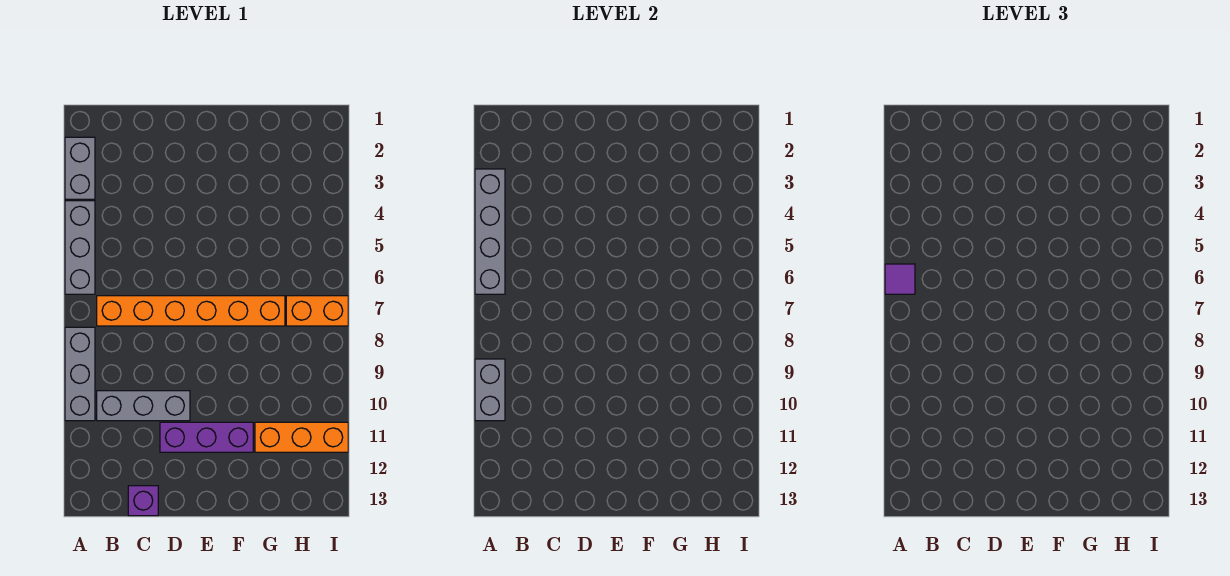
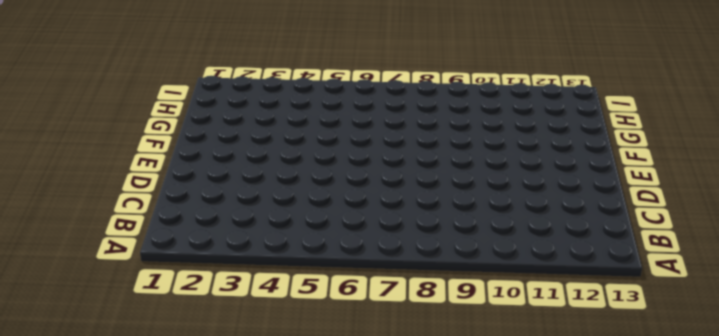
none -> grey brick A2:A3 level 1
none -> grey brick A4:A6 level 1
none -> grey brick A8:A10 level 1

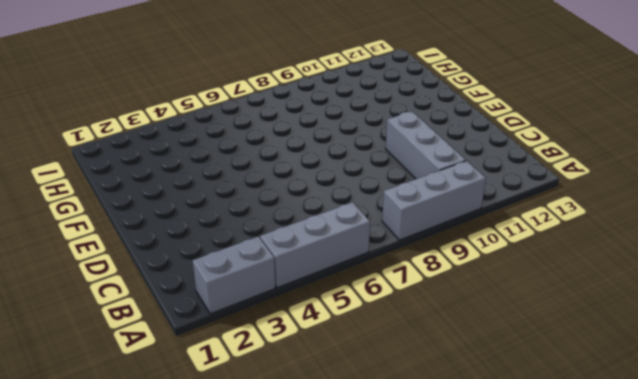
none -> orange brick B7:G7 level 1
none -> purple brick C13 level 1
none -> purple brick D11:F11 level 1

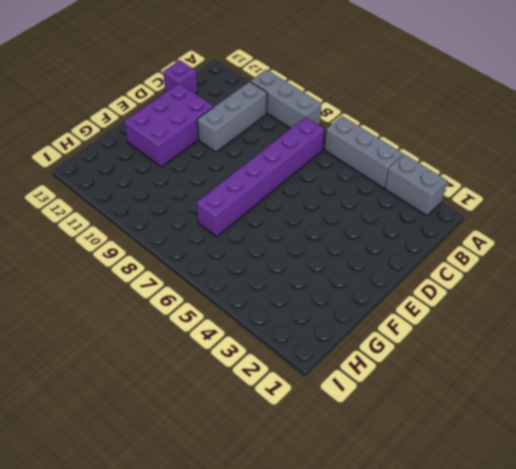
purple brick B7:G7 level 1 -> orange brick B7:G7 level 1
purple brick D11:F12 level 1 -> purple brick D11:F11 level 1
none -> orange brick G11:I11 level 1
none -> orange brick H7:I7 level 1
none -> grey brick A3:A6 level 2

